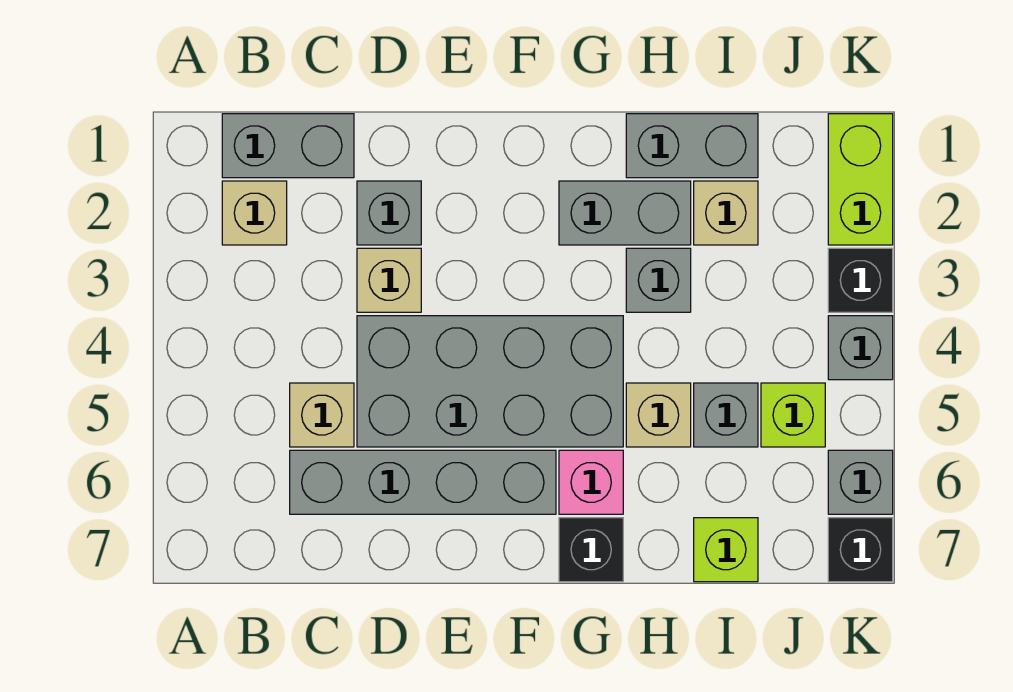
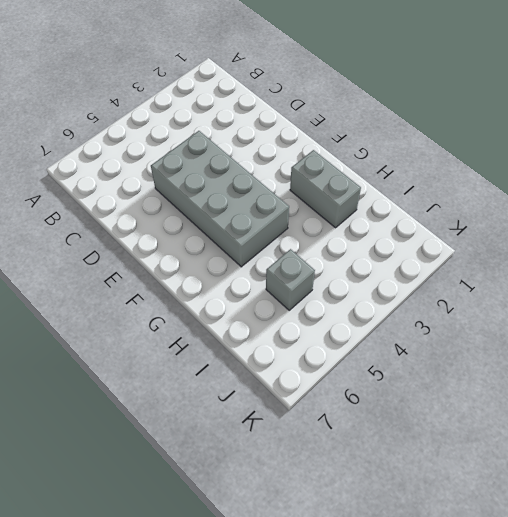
none -> grey brick B1:C1 level 1
none -> tan brick B2 level 1
none -> tan brick C5 level 1

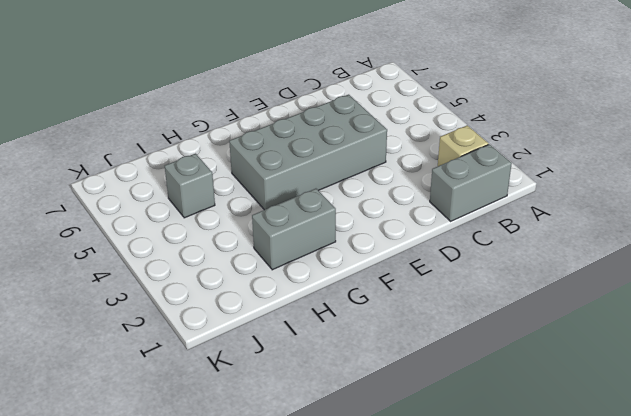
none -> tan brick C5 level 1
none -> grey brick C6:F6 level 1
none -> grey brick D2 level 1

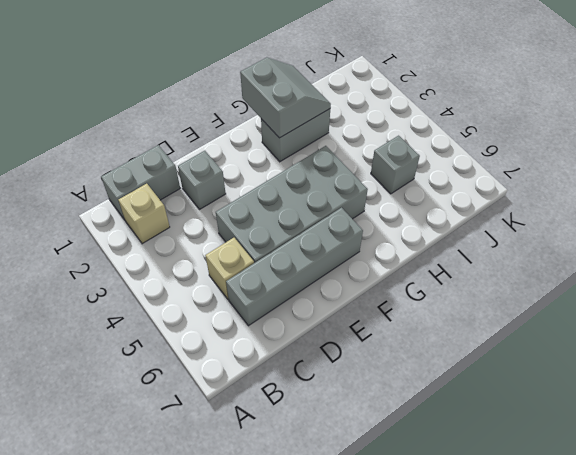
grey slope G1:H2 level 2 top G -> none
none -> tan brick D3 level 1
none -> pink brick G6 level 1
none -> black brick G7 level 1

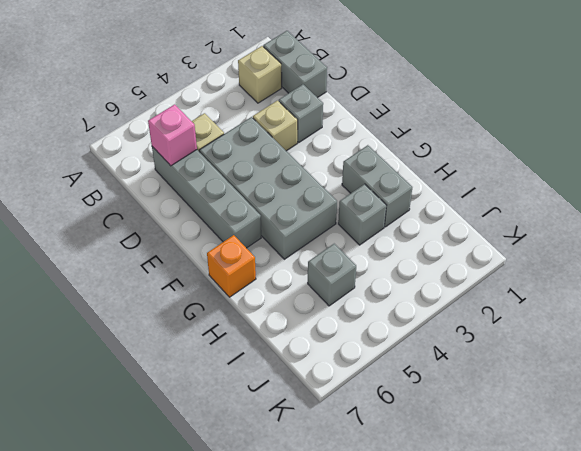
pink brick C6 level 2 -> pink brick G6 level 1
orange brick G7 level 1 -> black brick G7 level 1
none -> grey brick H1:I1 level 1
none -> tan brick H5 level 1
none -> tan brick I2 level 1

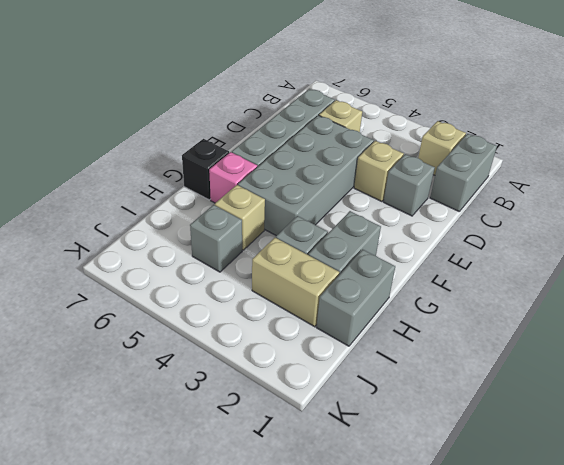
tan brick I2:I3 level 1 -> tan brick I2 level 1
none -> lime brick I7 level 1
none -> lime brick J5 level 1
none -> lime brick K1:K2 level 1

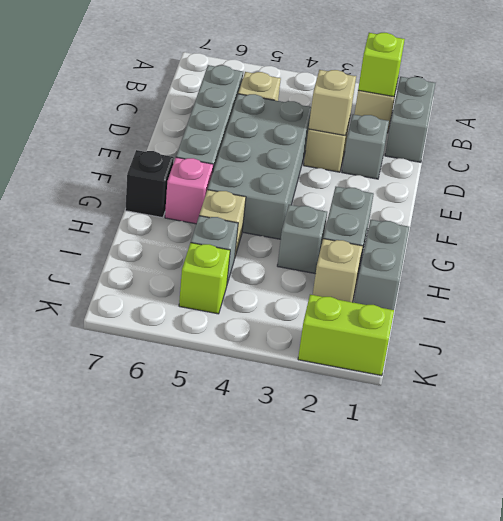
lime brick B2 level 2 -> lime brick I7 level 1
tan brick D3 level 2 -> none
none -> black brick K3 level 1
none -> grey brick K4 level 1
none -> grey brick K6 level 1

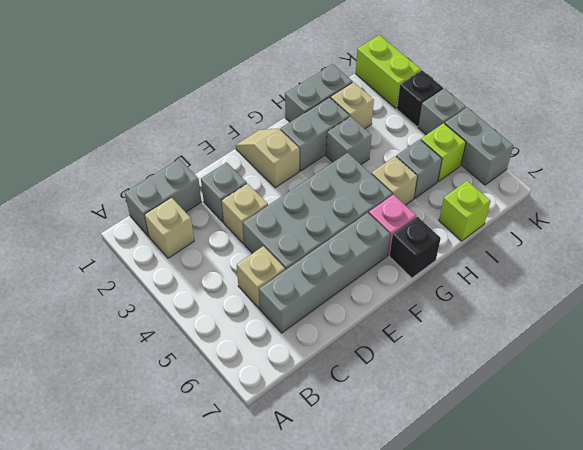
tan slope F1:F2 level 1 top 2 -> none
grey brick K5:K6 level 1 -> grey brick K6 level 1
none -> black brick K7 level 1

